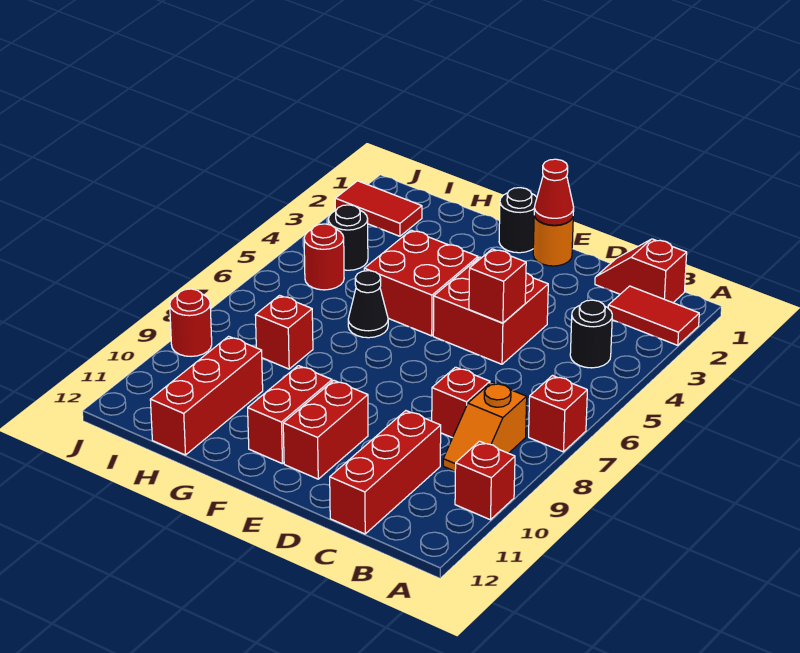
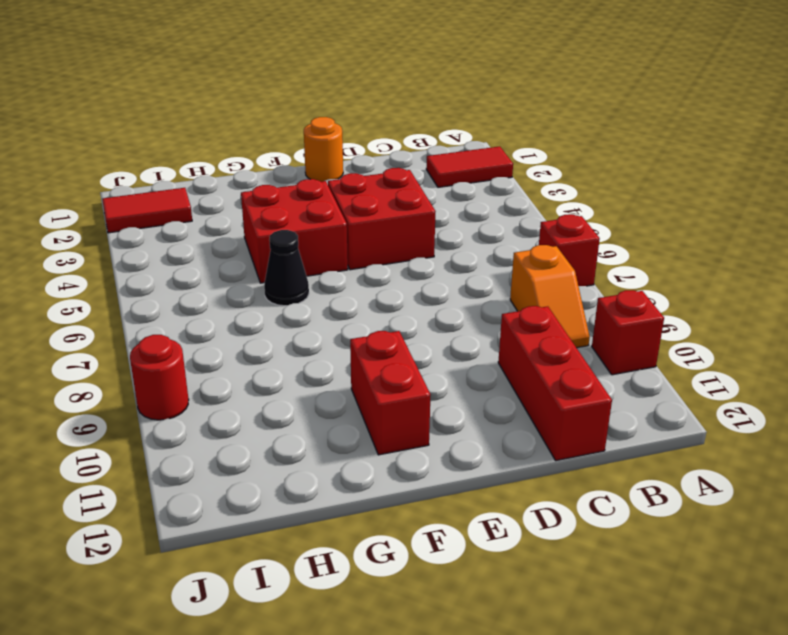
none -> red slope B1:C1 level 1 top B
none -> black round brick B4 level 1
none -> red brick C8 level 1

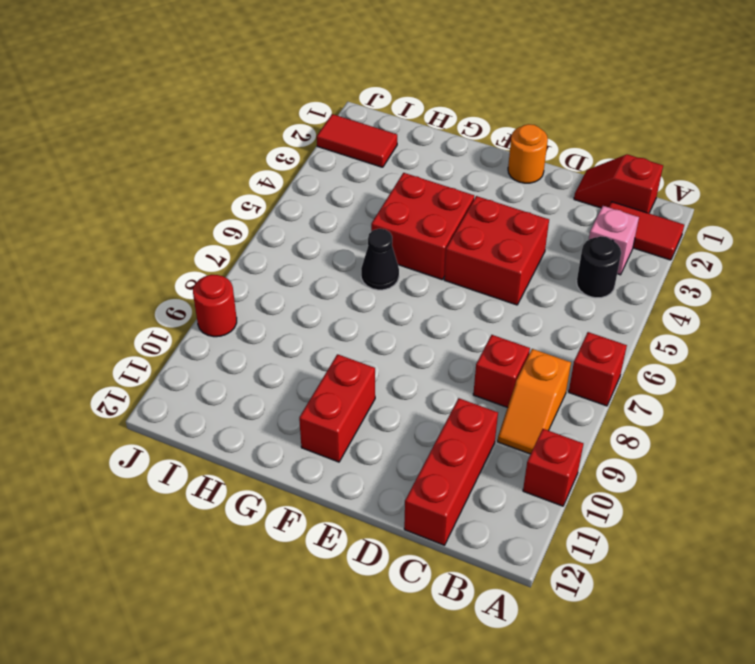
pink brick B3 level 1 -> none
none -> red brick E10:E11 level 1
none -> black round brick F1 level 1
none -> red brick H8 level 1

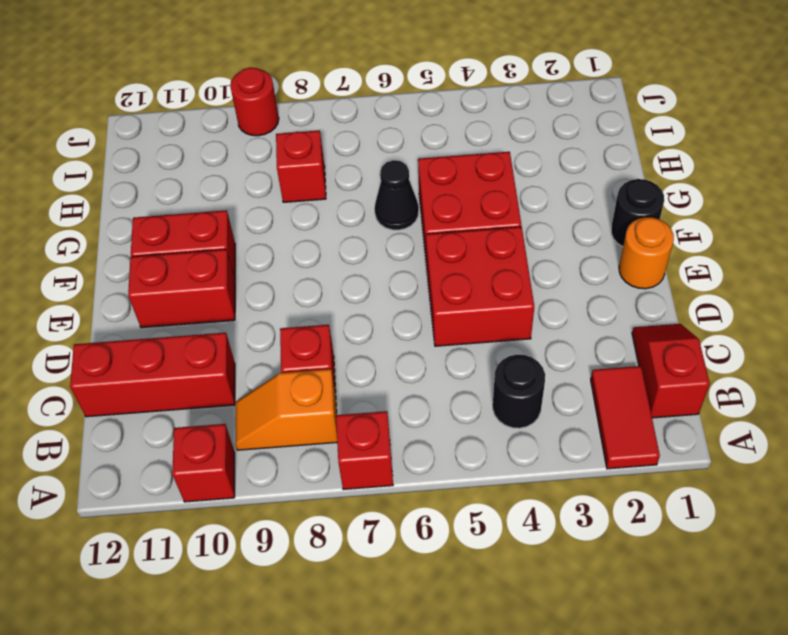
none -> red brick H10:H12 level 1
none -> red tile I2:J2 level 1
none -> black round brick I4 level 1

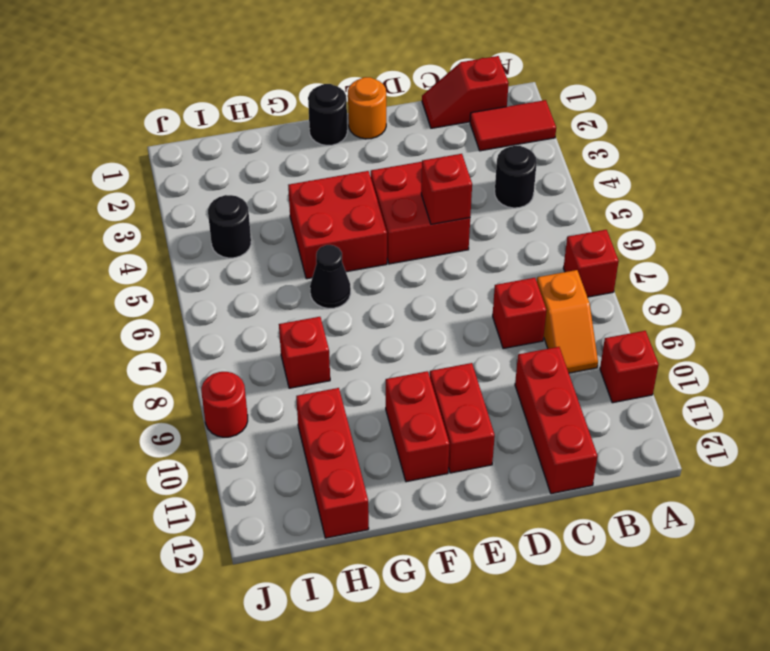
none -> red tile I2:J2 level 1
none -> red round brick I5 level 1
none -> red cone E1 level 2

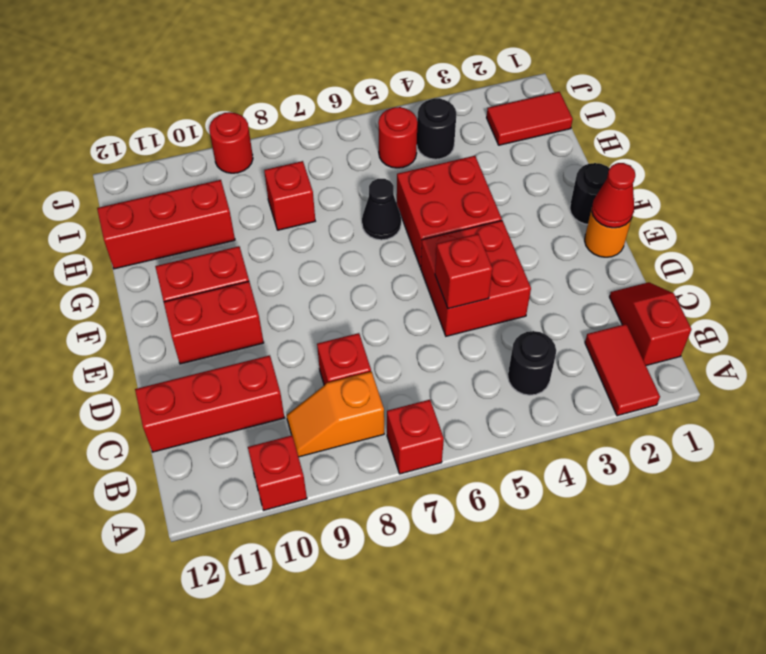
red tile I1:I2 level 1 -> red tile I2:J2 level 1

